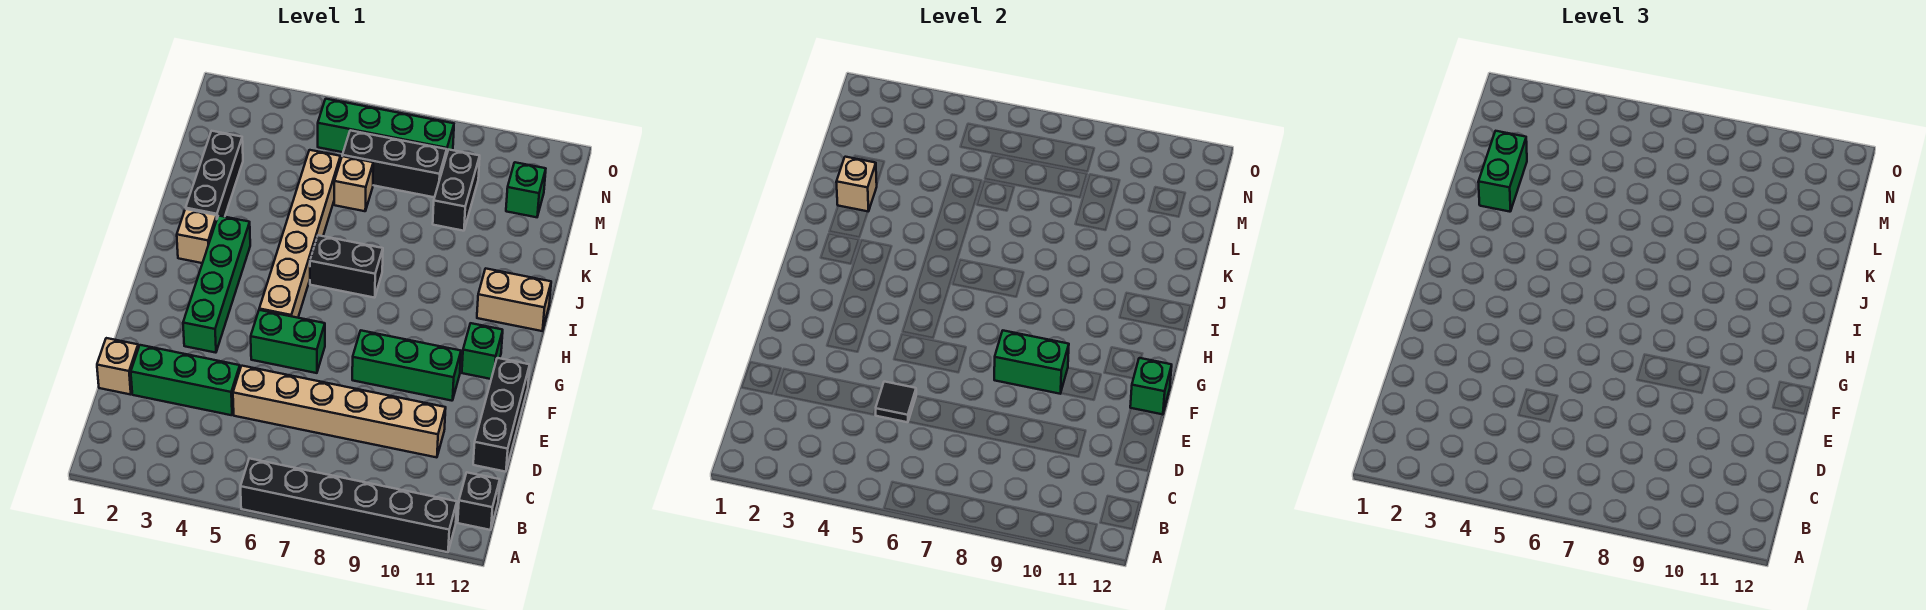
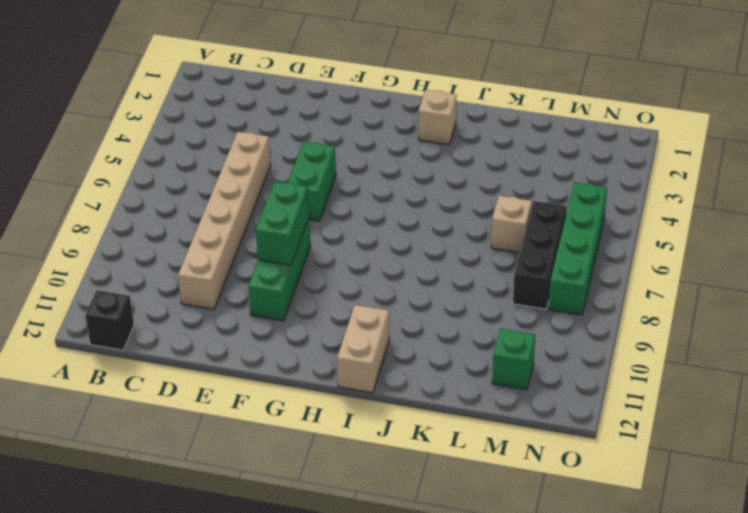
none -> black brick A6:A11 level 1
none -> tan brick D1 level 1
none -> green brick D2:D4 level 1

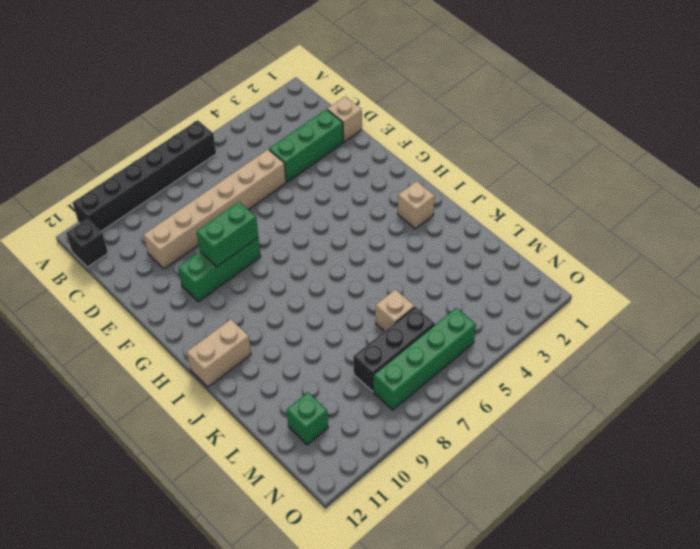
none -> black brick D12:F12 level 1
none -> green brick F3:I3 level 1
none -> green brick F5:F6 level 1

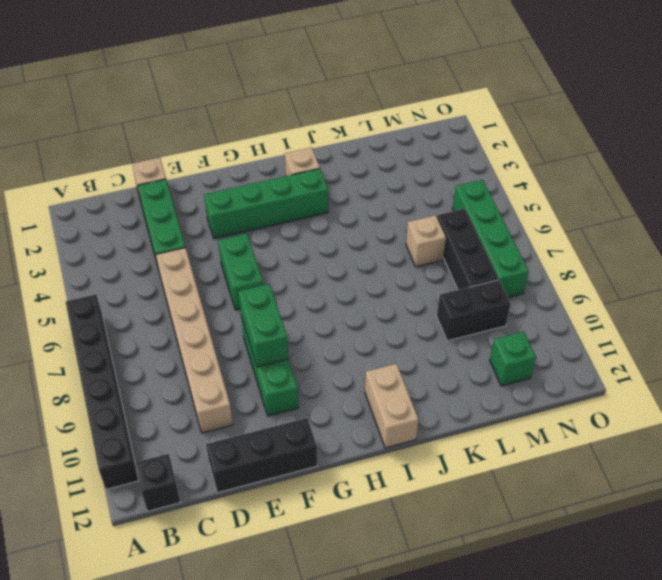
none -> tan brick G5:L5 level 1
none -> green brick G11 level 1
none -> black brick I6:I7 level 1

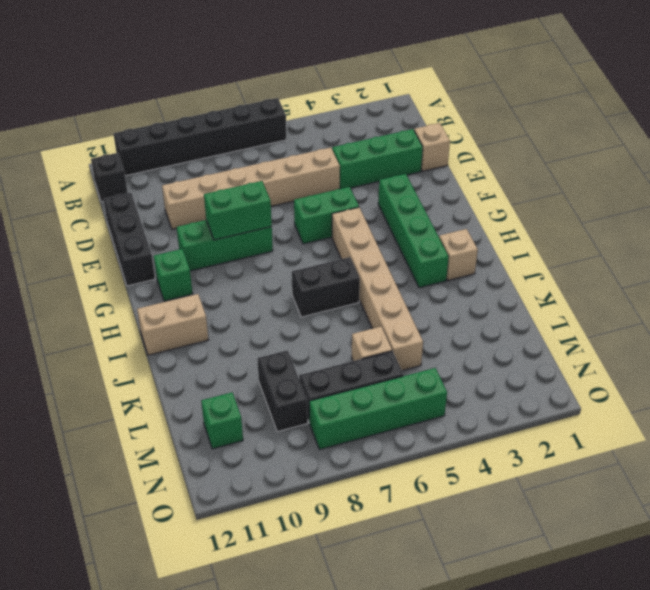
none -> black brick J2:L2 level 1
none -> black tile D5 level 2
none -> green brick F12 level 2

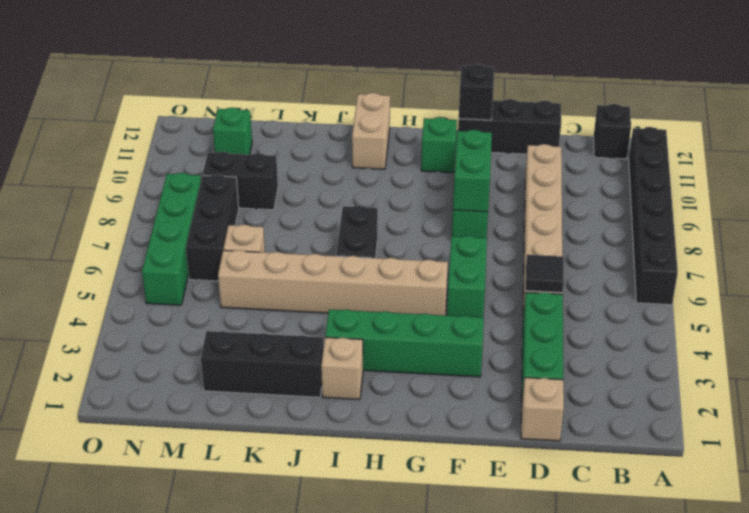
black brick F12 level 2 -> green brick F12 level 2
none -> tan brick K2 level 2
none -> green brick K2:L2 level 3

